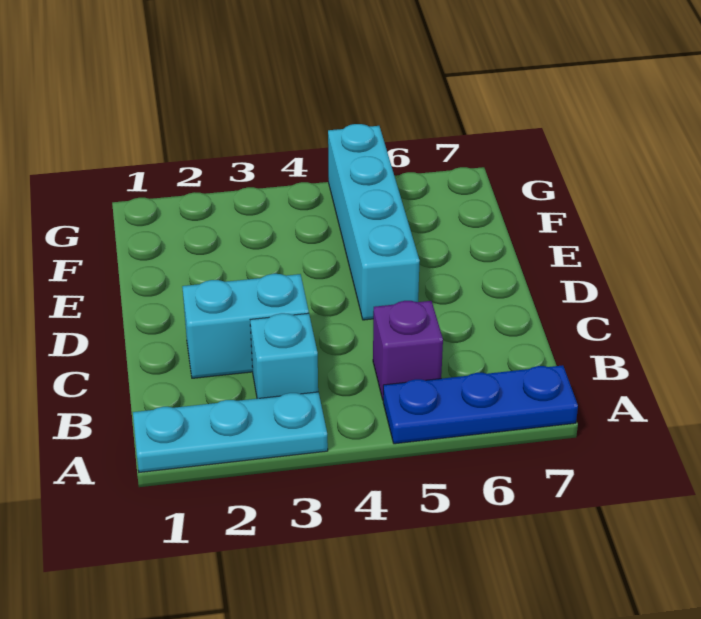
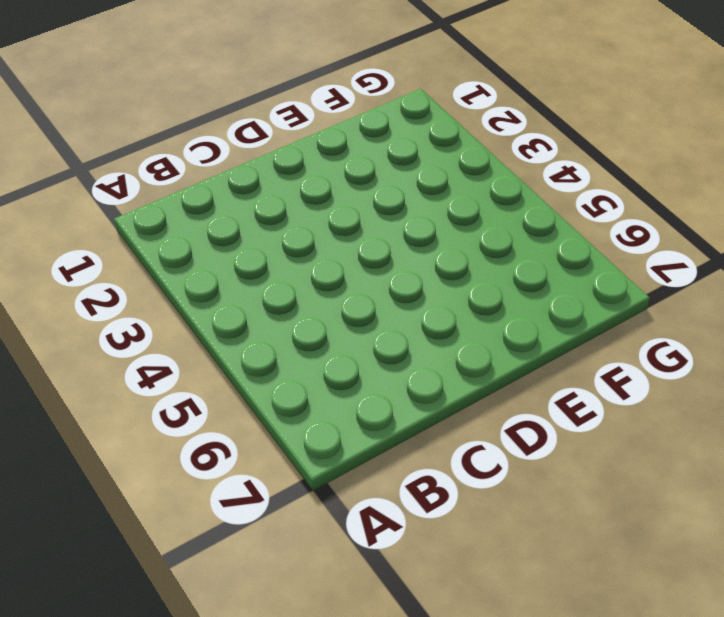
none -> cyan plate A1:A3 level 1
none -> blue plate A5:A7 level 1

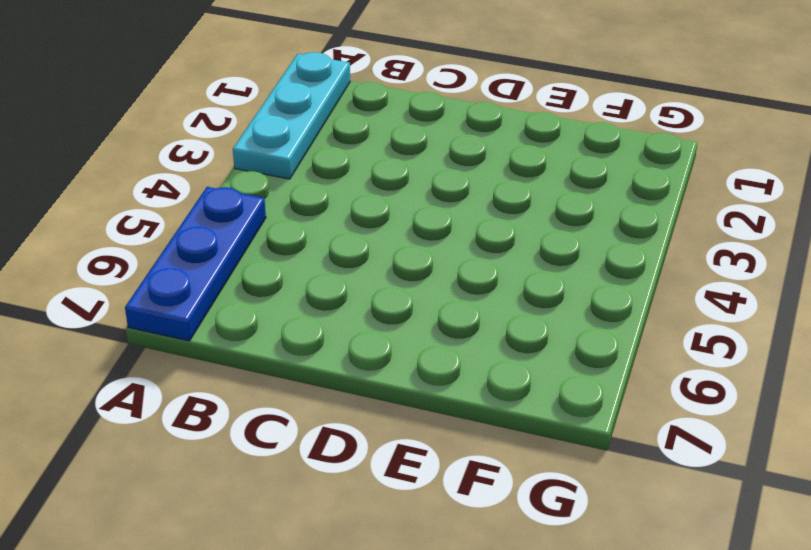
none -> cyan brick B3 level 1
none -> purple brick B5 level 1

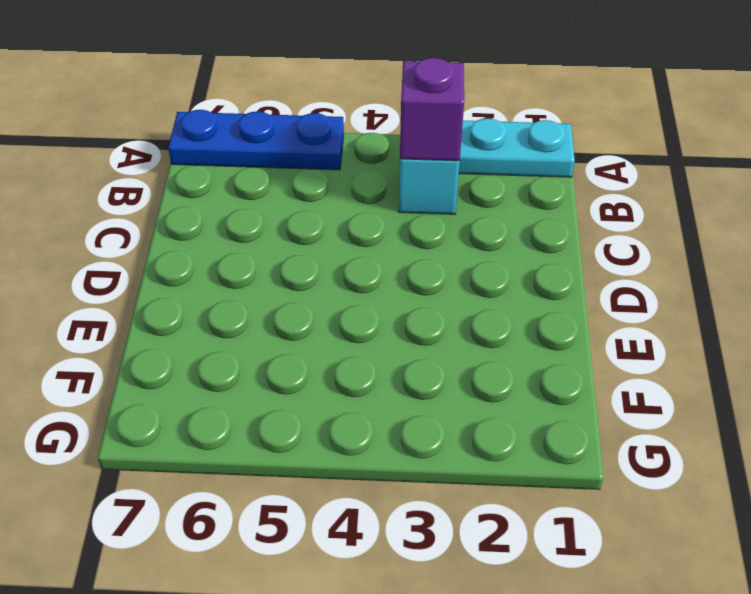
purple brick B3 level 2 -> purple brick B5 level 1
none -> cyan brick C2:C3 level 1
none -> cyan brick D5:G5 level 1

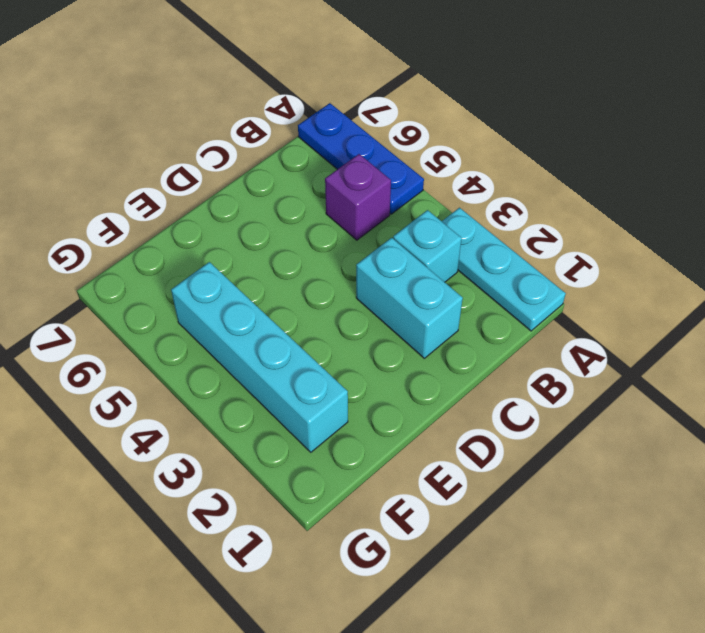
cyan brick F2:F5 level 1 -> cyan brick D5:G5 level 1

